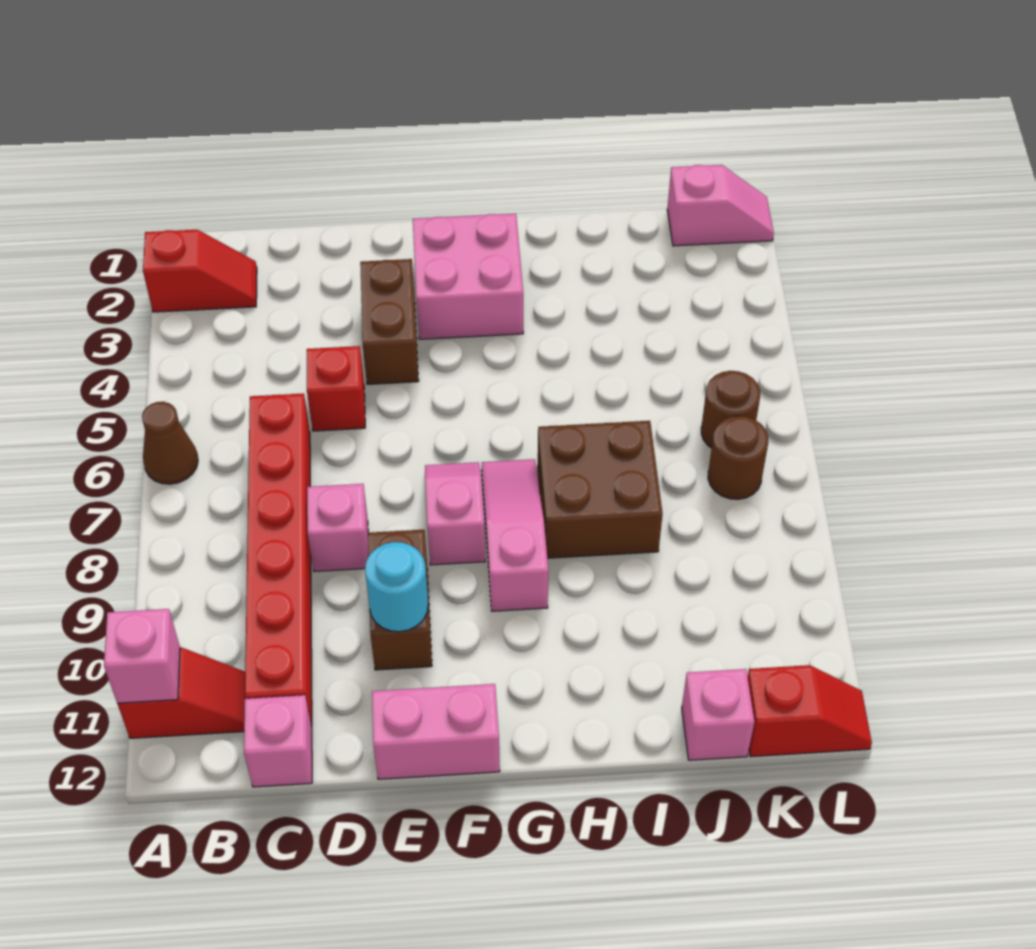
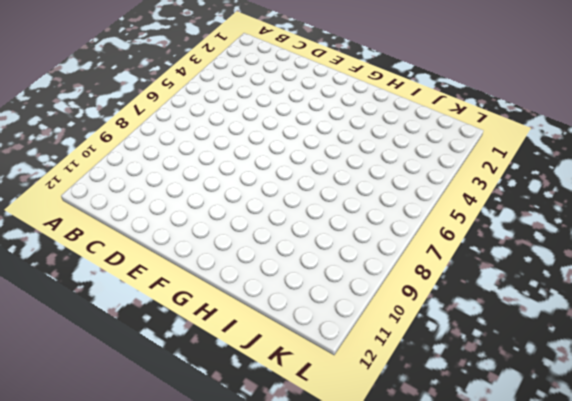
none -> red slope A2:B2 level 1 top A
none -> brown cone A6 level 1
none -> red slope A11:B11 level 1 top A

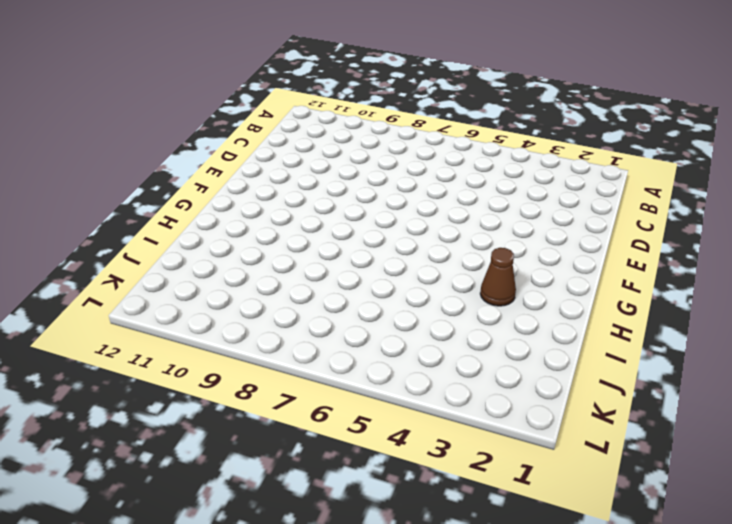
brown cone H3 level 1 -> brown cone A6 level 1
none -> red slope A2:B2 level 1 top A
none -> red slope A11:B11 level 1 top A
none -> red brick C6:C11 level 1

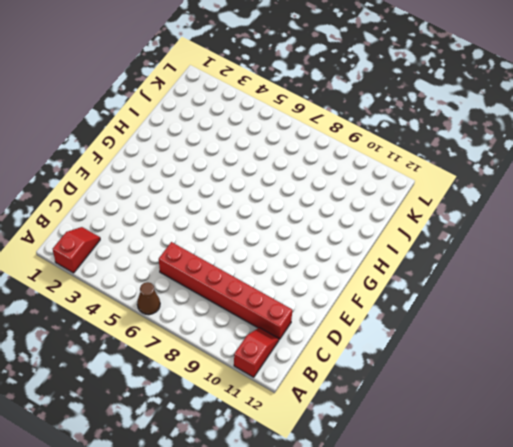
none -> pink brick C12 level 1
none -> red brick D5 level 1
none -> pink brick D8 level 1

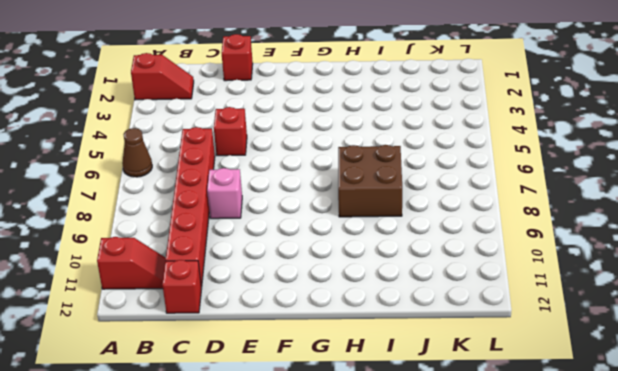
red brick C12 level 1 -> pink brick C12 level 1
red brick D1 level 1 -> none
none -> brown brick E3:E4 level 1
none -> brown brick E9:E10 level 1
none -> pink brick E12:F12 level 1

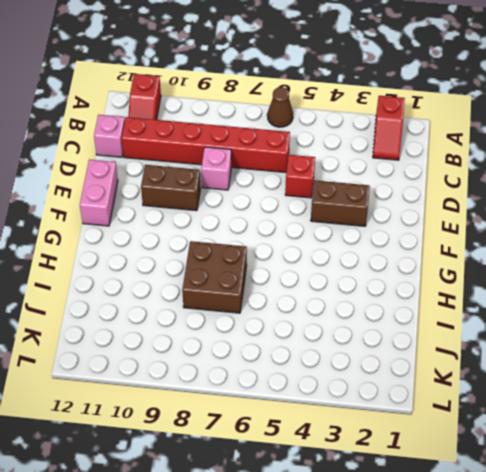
none -> pink brick F2:G3 level 1
none -> pink slope F7:F8 level 1 top 8
none -> pink slope G7:G9 level 1 top 9

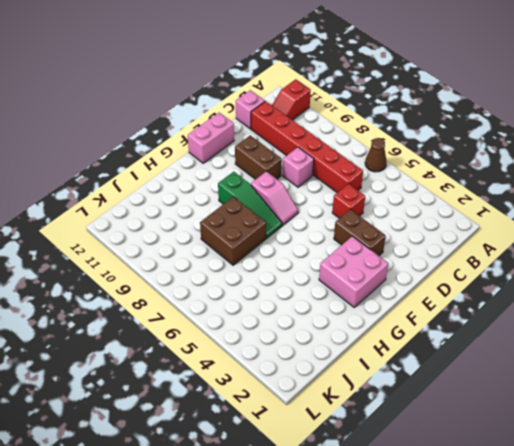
green slope G7:G9 level 1 top 9 -> pink slope G7:G9 level 1 top 9
none -> red slope A2:B2 level 1 top A
none -> pink brick J12 level 1
none -> pink slope K1:L1 level 1 top K

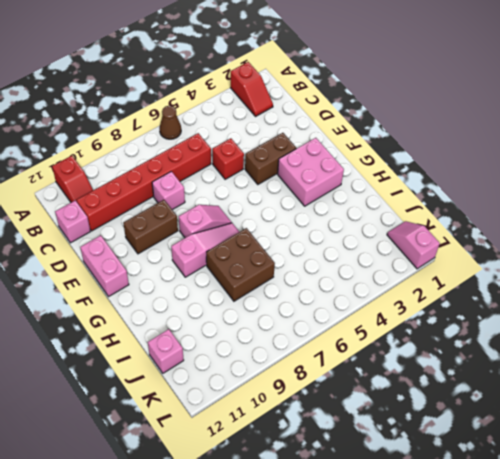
pink slope K1:L1 level 1 top L -> pink slope K1:L1 level 1 top K
none -> brown round brick K6 level 1
none -> brown round brick K7 level 1
none -> red slope K12:L12 level 1 top K

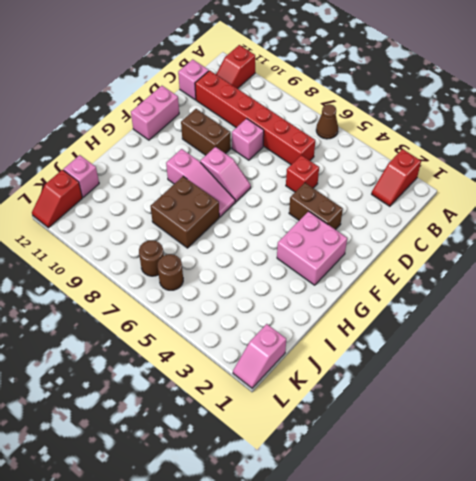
none -> pink brick A11 level 2
none -> cyan round brick E10 level 2

